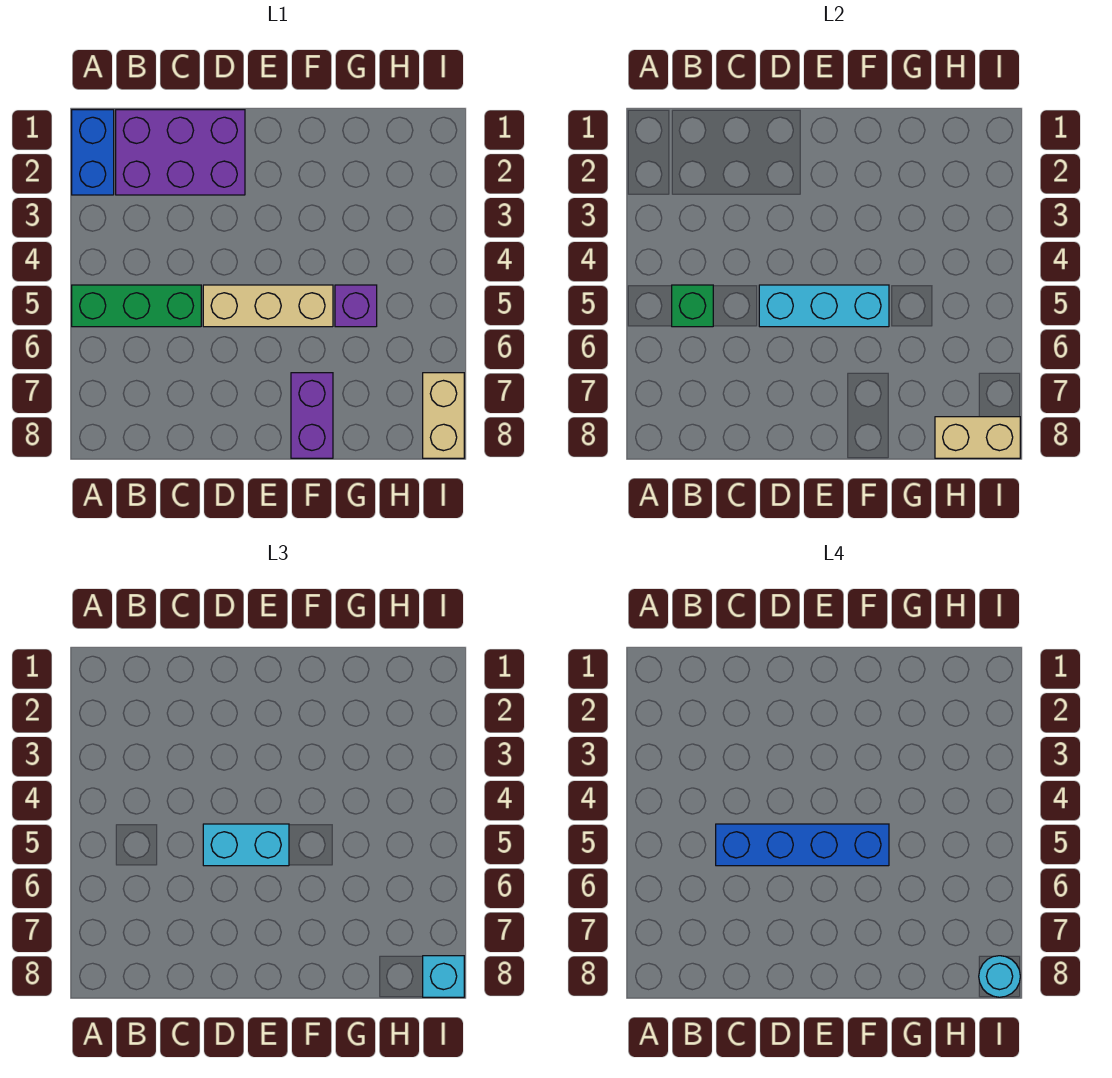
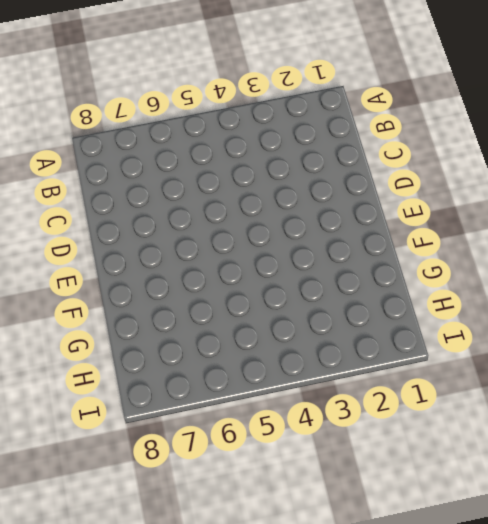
none -> blue brick A1:A2 level 1
none -> green brick A5:C5 level 1
none -> purple brick B1:D2 level 1

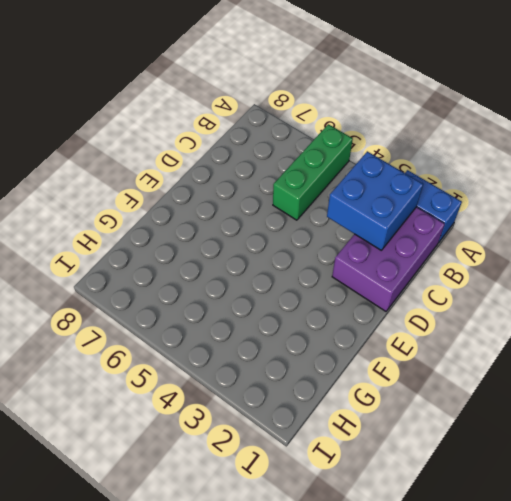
blue brick B2:C3 level 2 -> none
none -> tan brick D5:F5 level 1
none -> purple brick F7:F8 level 1
none -> purple brick G5 level 1

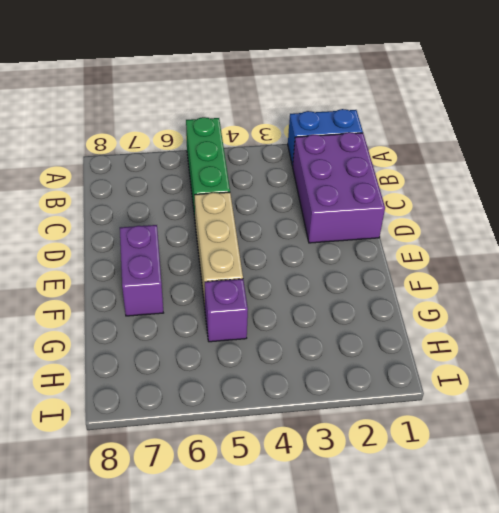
purple brick E7:F7 level 1 -> purple brick F7:F8 level 1
none -> tan brick I7:I8 level 1
none -> green brick B5 level 2
none -> cyan brick D5:F5 level 2

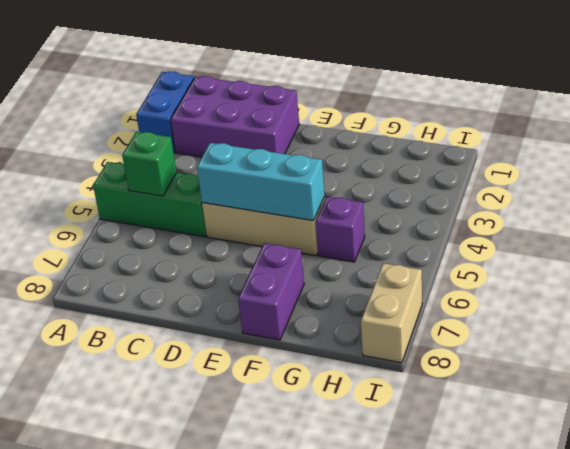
none -> tan brick H8:I8 level 2
none -> cyan brick D5:E5 level 3
none -> cyan brick I8 level 3

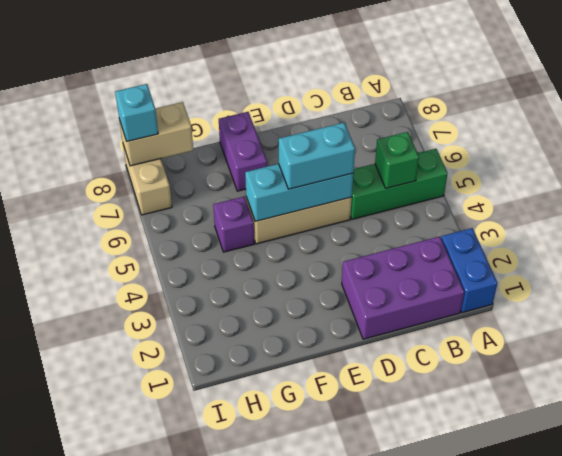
none -> blue brick C5:F5 level 4
none -> cyan round brick I8 level 4

